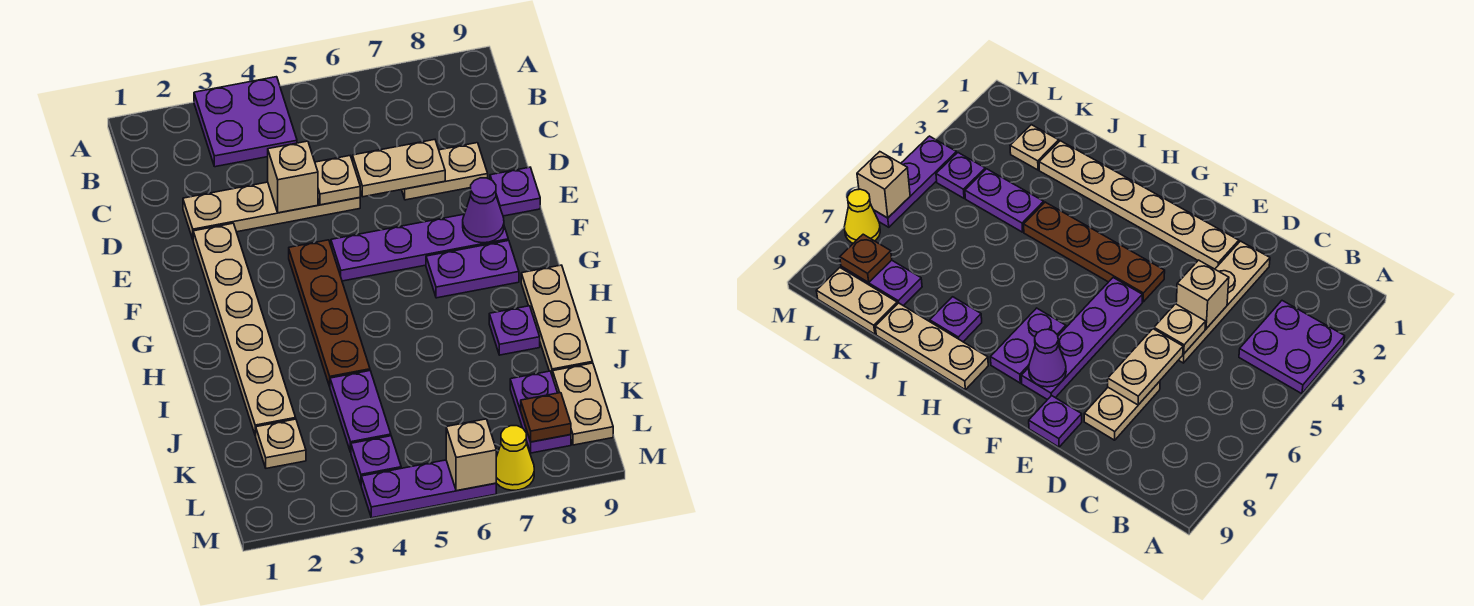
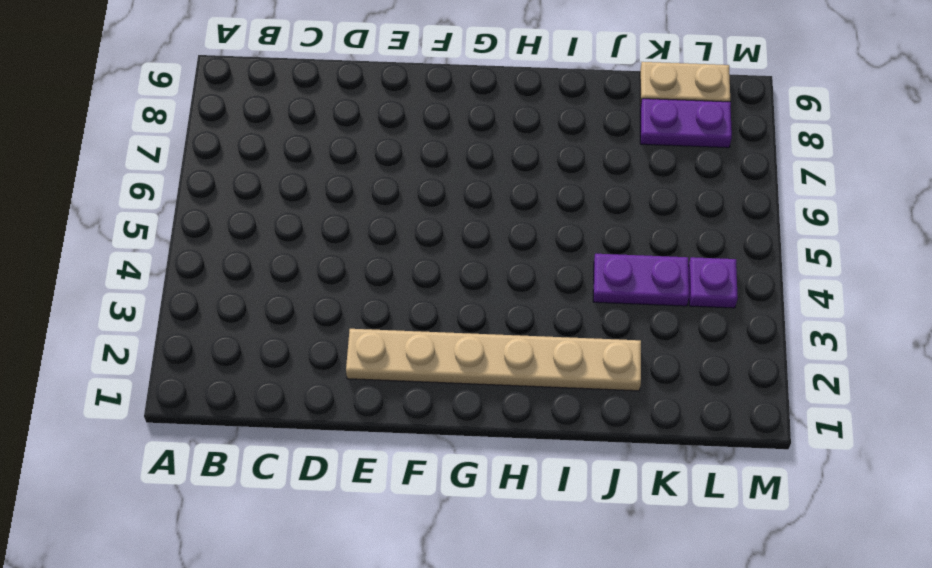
none -> purple plate A3:B4 level 1
none -> tan plate D2:D5 level 1
none -> tan plate D7:D8 level 1

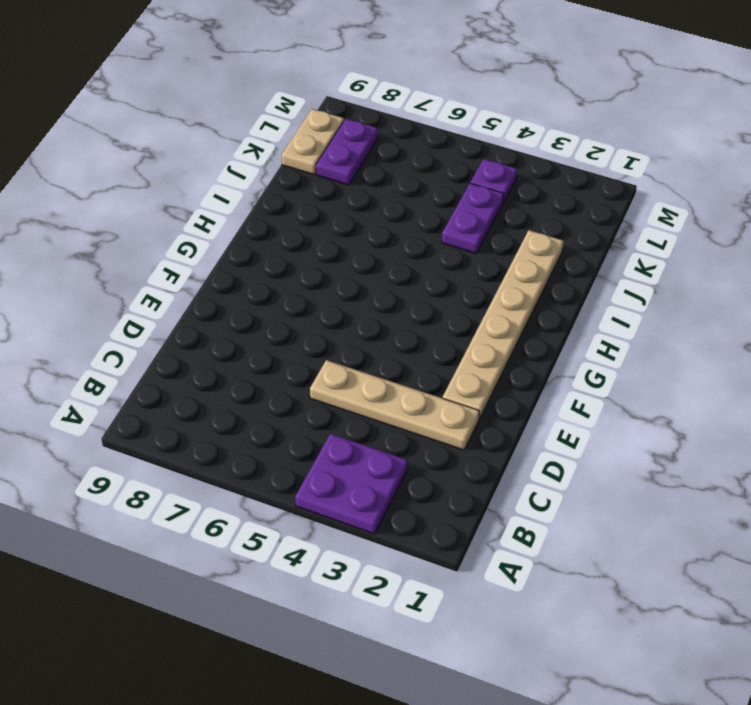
none -> tan plate D7:D8 level 1
none -> purple plate E9 level 1
none -> brown plate F4:I4 level 1

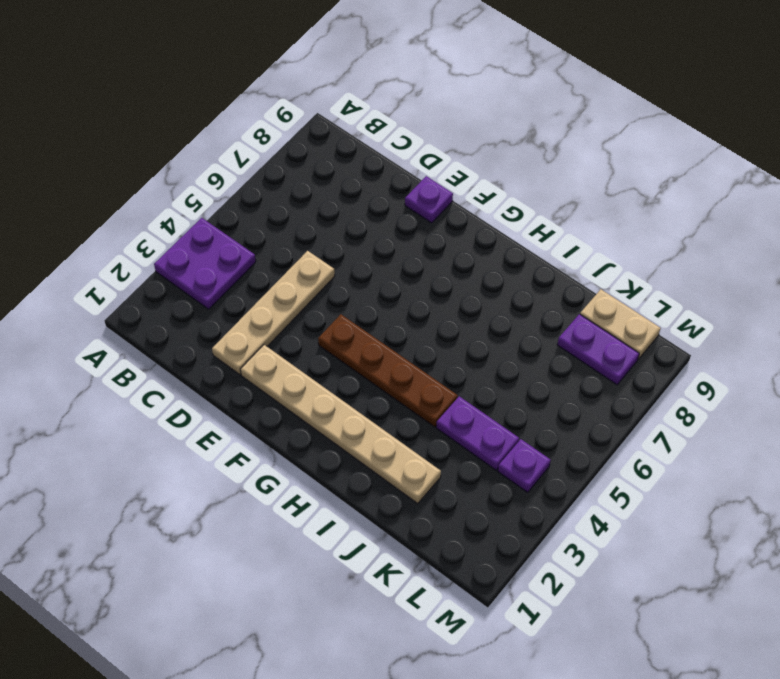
none -> tan plate D7:D8 level 1
none -> purple plate F5:F8 level 1
none -> purple plate G7:G8 level 1

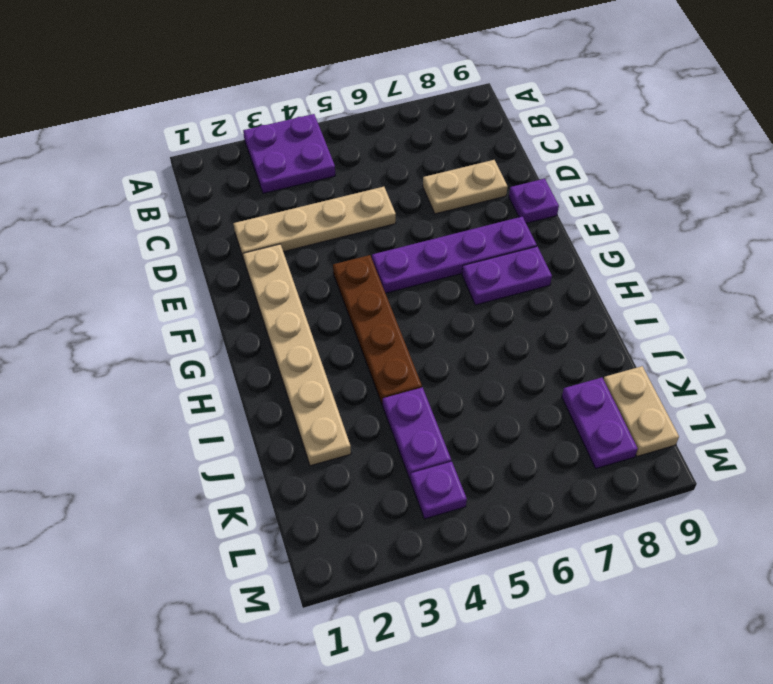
none -> tan plate H9:J9 level 1
none -> purple plate I8 level 1
none -> tan plate K2 level 1

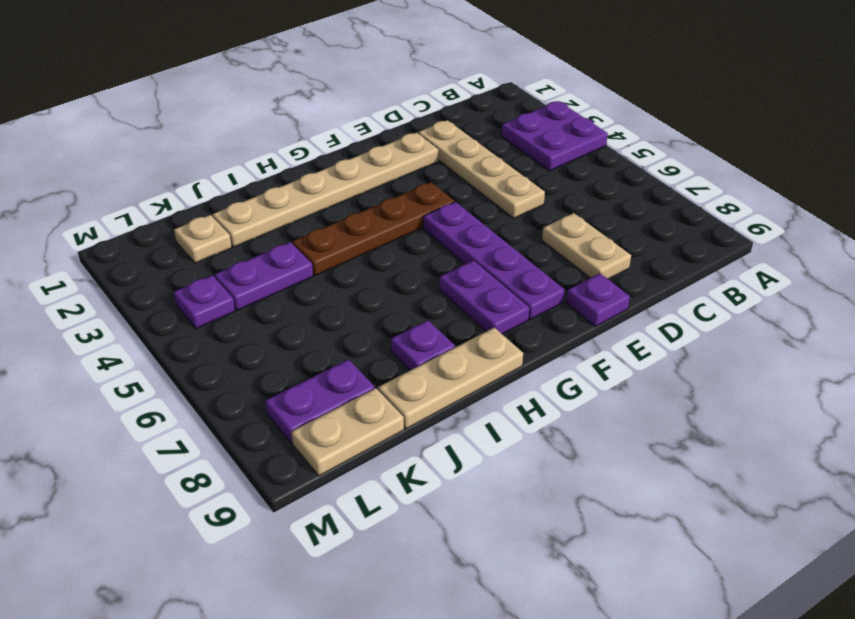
none -> purple plate M4:M6 level 1
none -> yellow cone M7 level 1
none -> tan brick D4 level 2

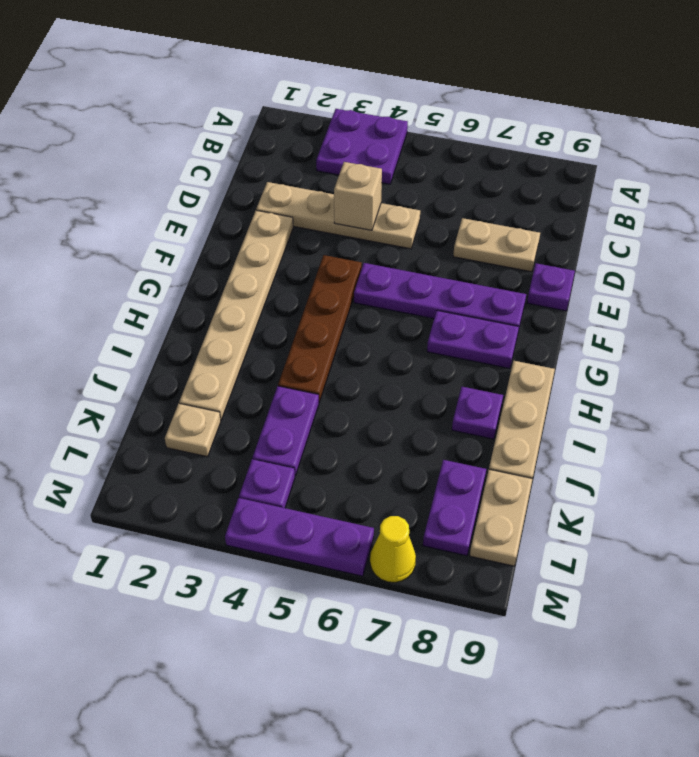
none -> tan plate D5 level 2
none -> tan plate D6:D7 level 2
none -> purple cone F8 level 2

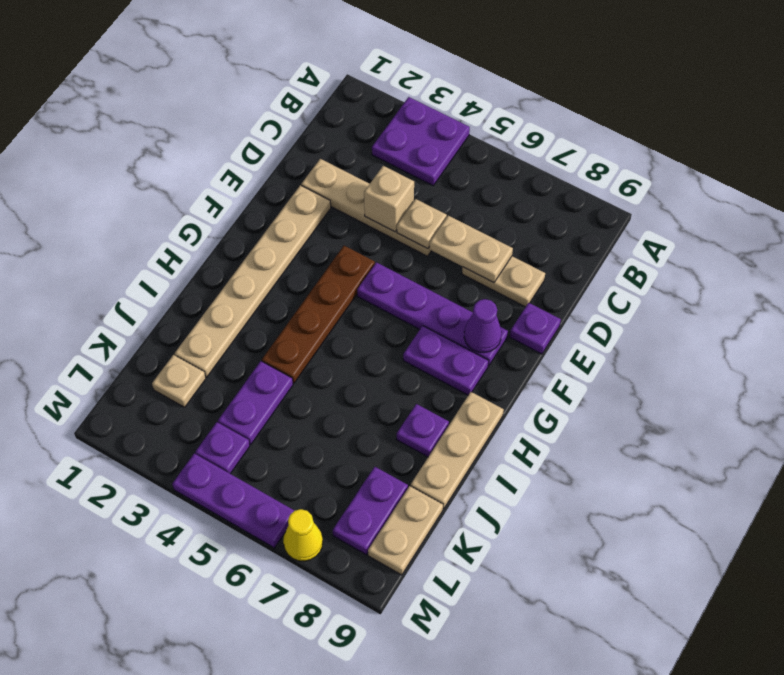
none -> brown plate L8 level 2
none -> tan brick M6 level 2

